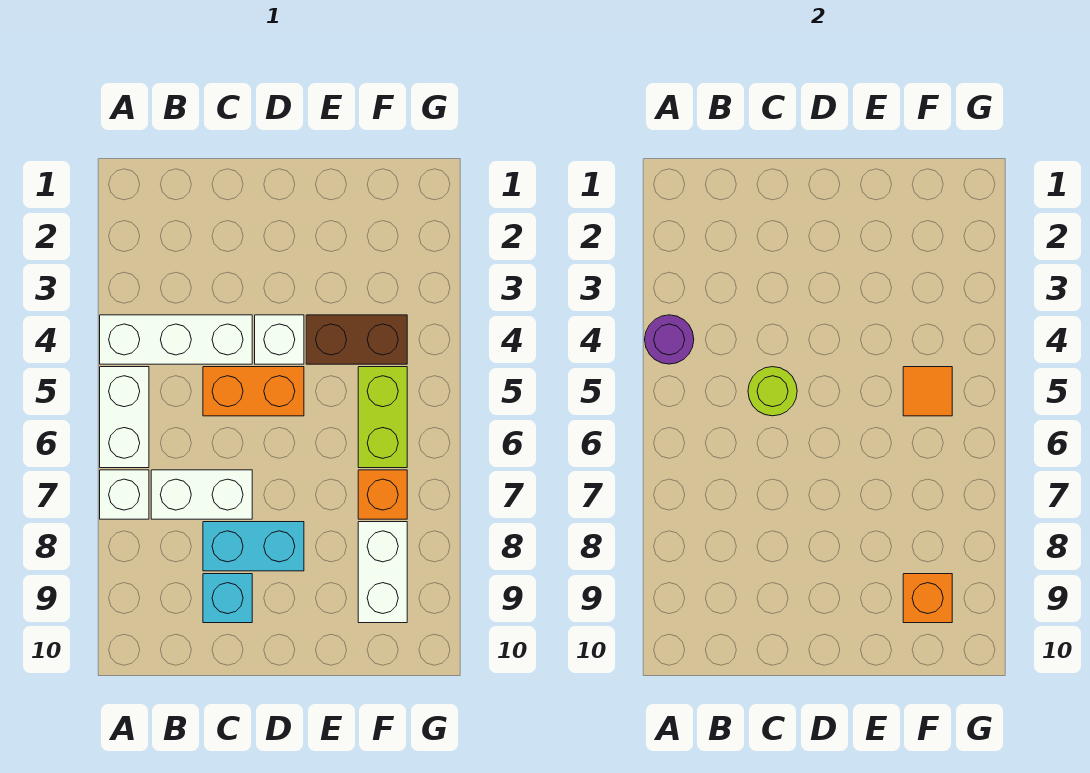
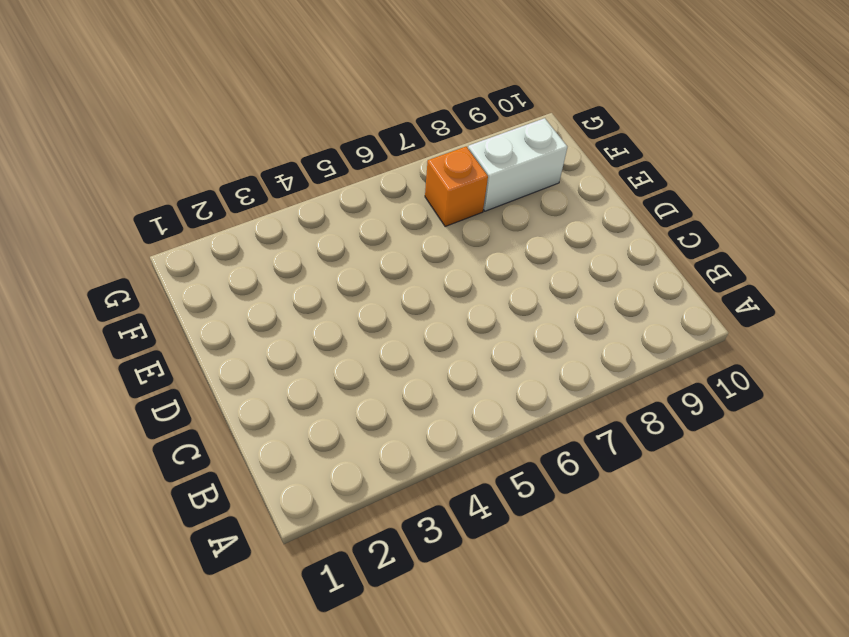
none -> white brick A4:C4 level 1
none -> white brick A5:A6 level 1
none -> white brick A7 level 1

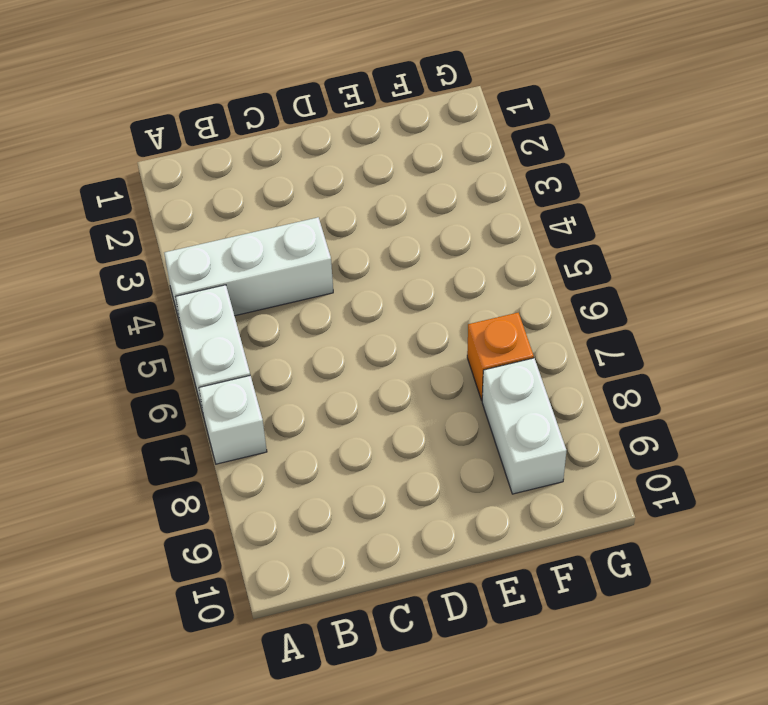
none -> white brick B7:C7 level 1
none -> orange brick C5:D5 level 1
none -> cyan brick C8:D8 level 1

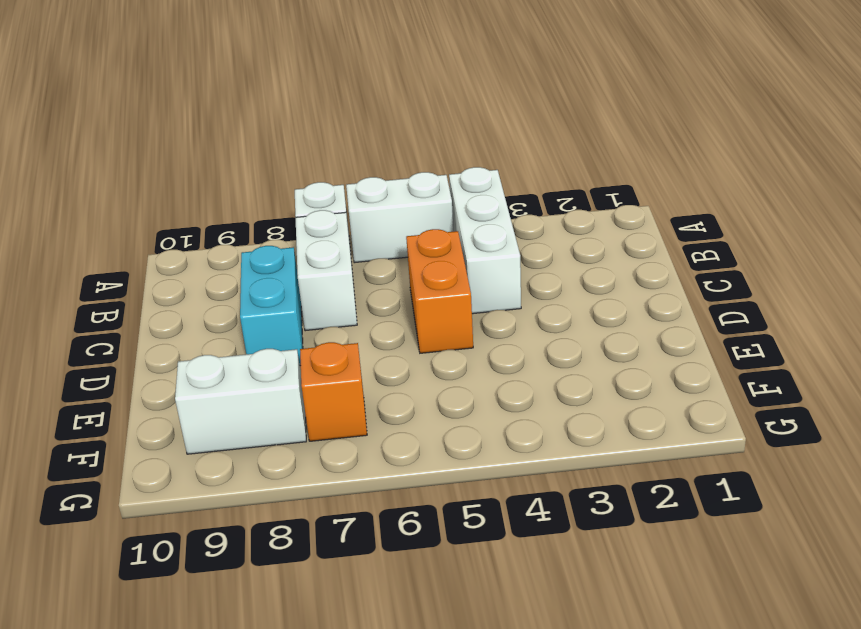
none -> cyan brick C9 level 1
none -> white brick D4 level 1
none -> brown brick E4:F4 level 1

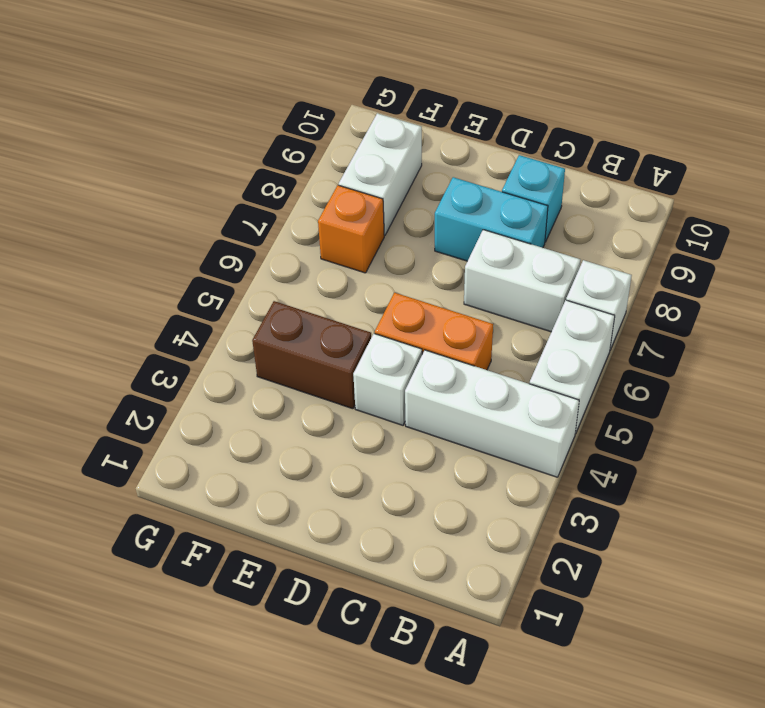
none -> lime brick F5:F6 level 1
none -> purple round brick A4 level 2
none -> lime round brick C5 level 2

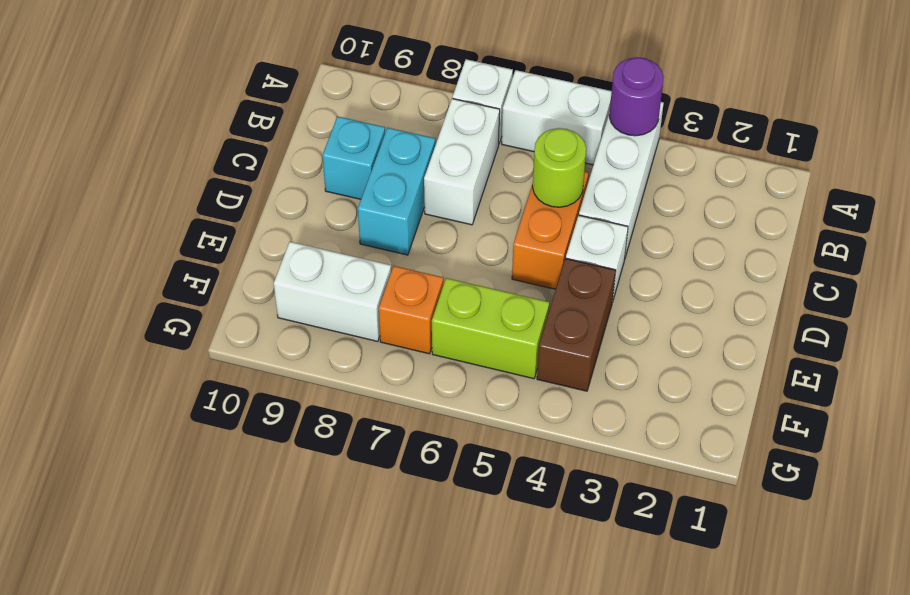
none -> orange tile F5 level 2
none -> orange brick F9 level 2

